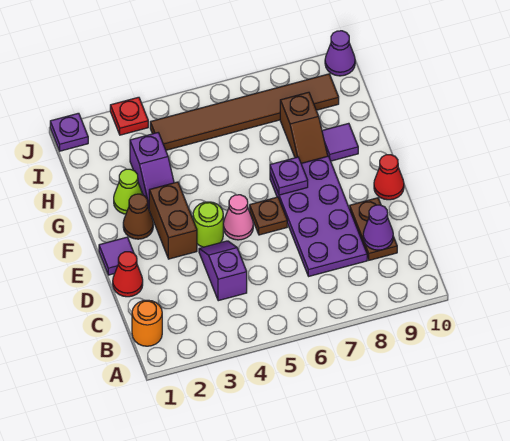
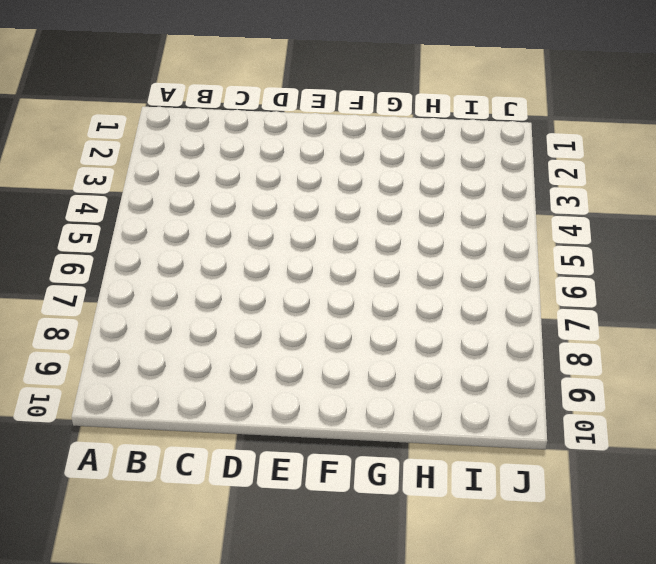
none -> orange round brick B1 level 1
none -> purple slope C4:D4 level 1 top C
none -> purple plate C7:F8 level 1

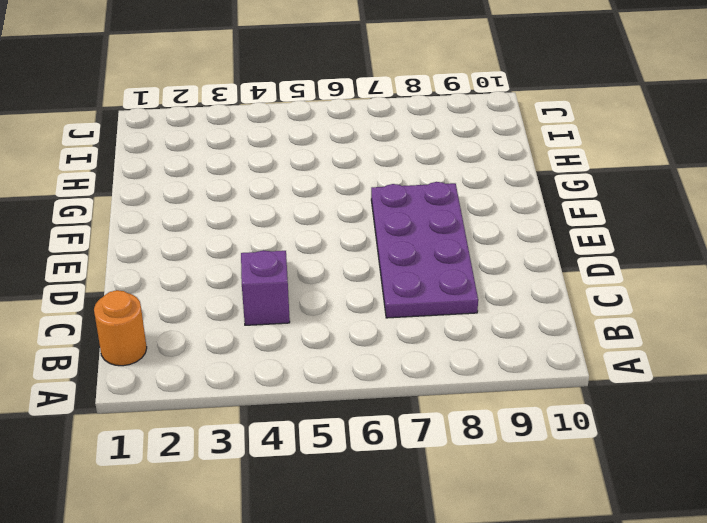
none -> brown plate C9:D9 level 1
none -> red cone D1 level 1
none -> purple tile E1 level 1

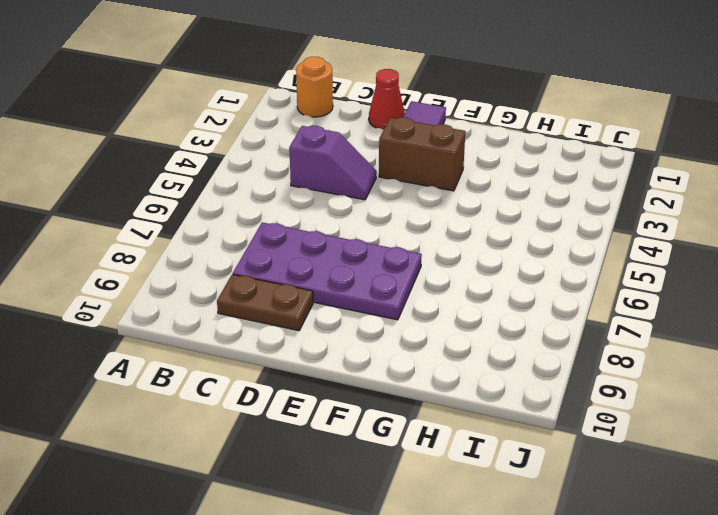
none -> lime round brick E4 level 1
none -> pink cone E5 level 1
none -> brown plate E6 level 1

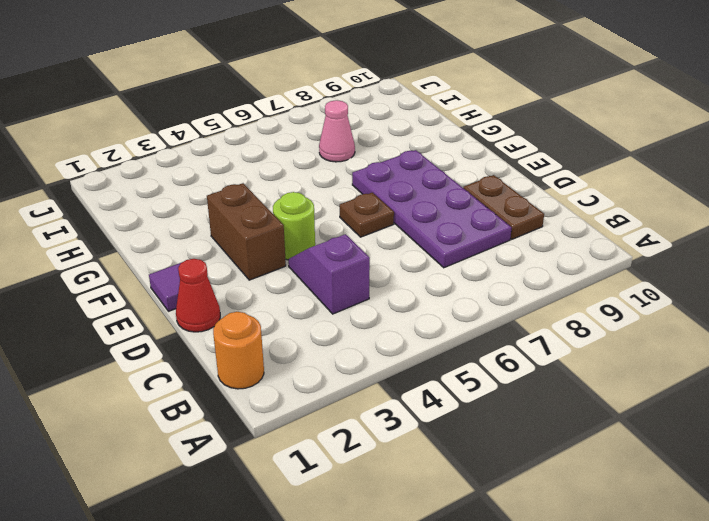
pink cone H7 level 1 -> pink cone E5 level 1
none -> red cone E10 level 1
none -> brown cone F2 level 1
none -> lime cone G2 level 1

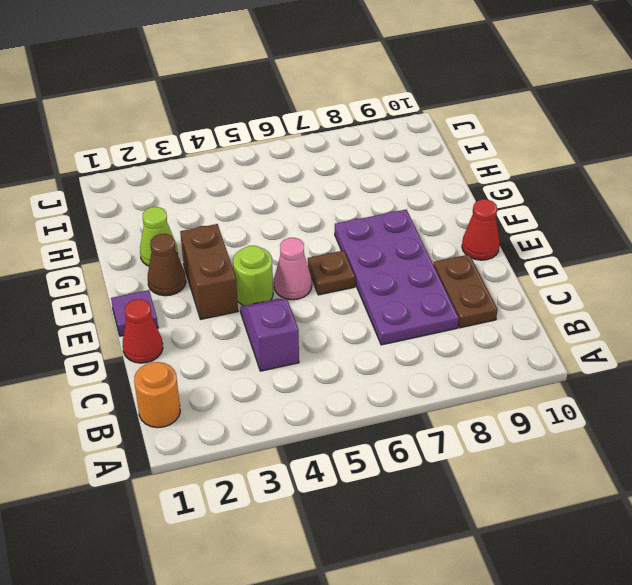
none -> purple slope G3:H3 level 1 top H
none -> brown slope G8:H8 level 1 top H
none -> purple tile G9 level 1

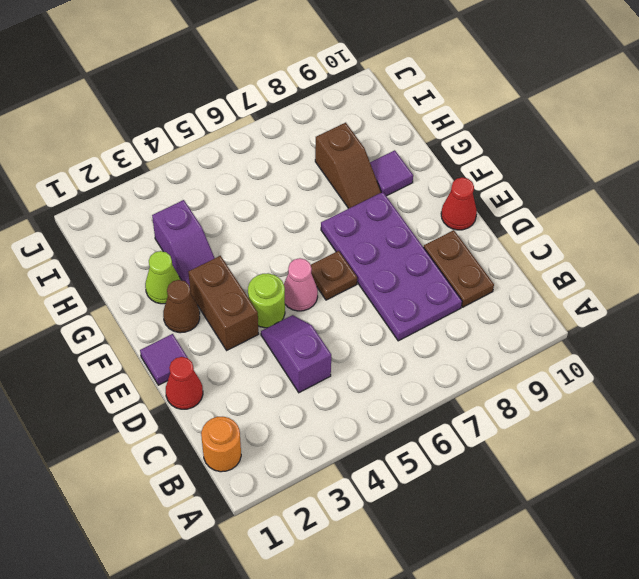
none -> brown tile I4:I9 level 1
none -> purple plate J1 level 1
none -> red plate J3 level 1

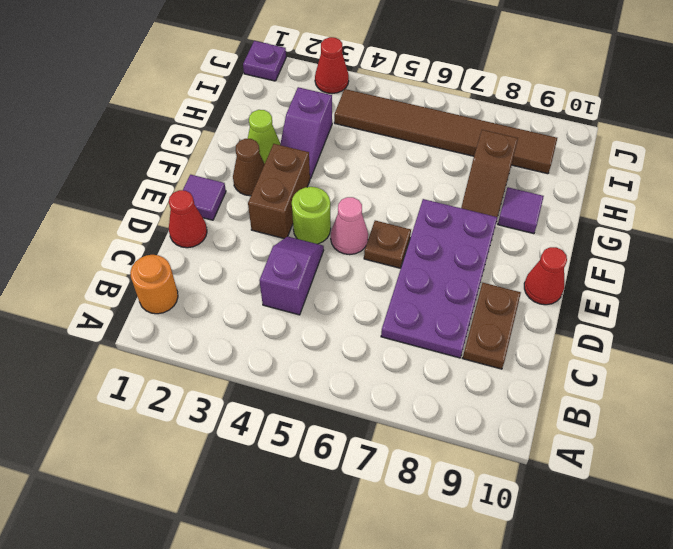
red cone J3 level 1 -> red plate J3 level 1
none -> purple cone J10 level 1
none -> purple cone C9 level 2
none -> purple plate F7 level 2

